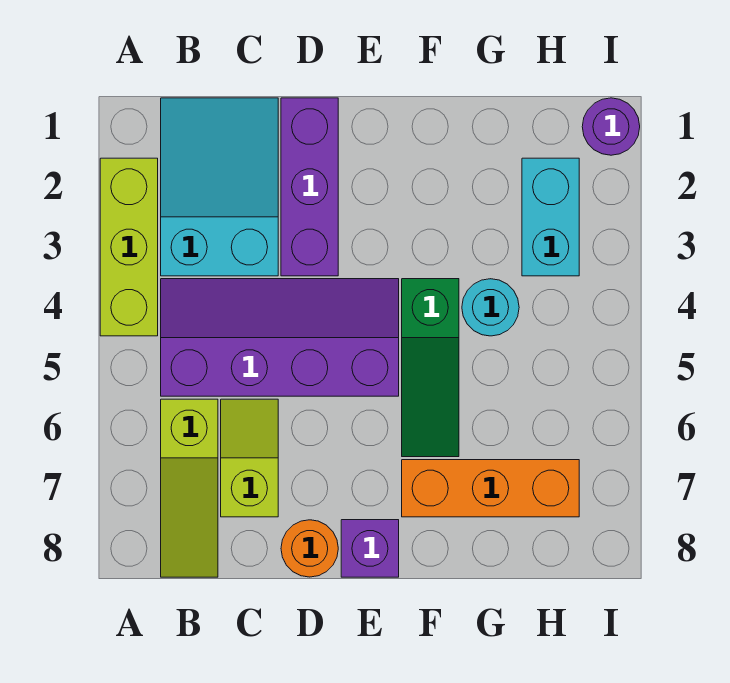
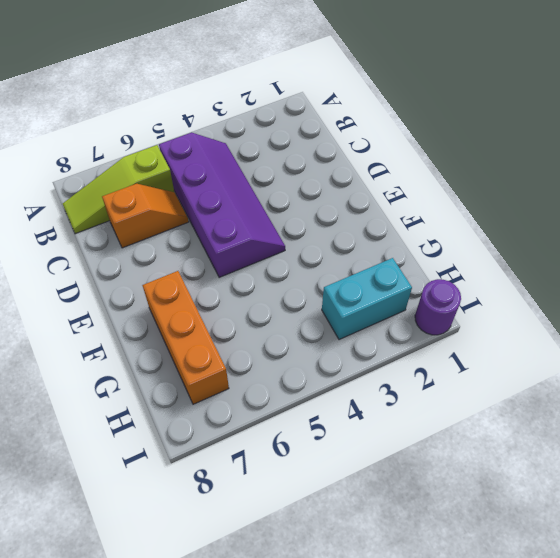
orange slope C6:C7 level 1 top 7 -> lime slope C6:C7 level 1 top 7
none -> lime brick A2:A4 level 1
none -> cyan slope B1:C3 level 1 top 3
none -> purple brick D1:D3 level 1

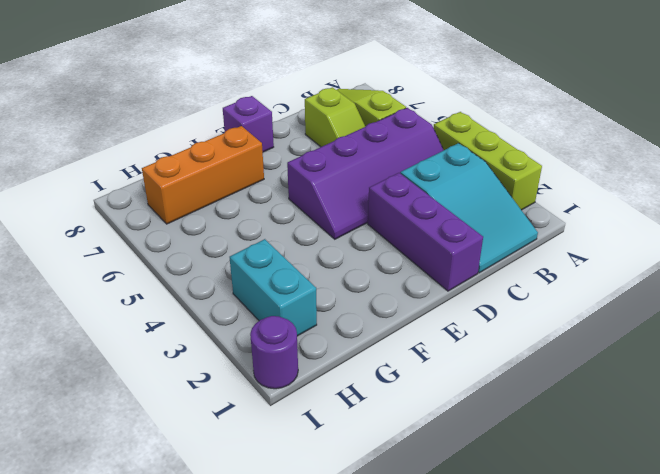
none -> orange round brick D8 level 1
none -> green slope F4:F6 level 1 top 4
none -> cyan round brick G4 level 1

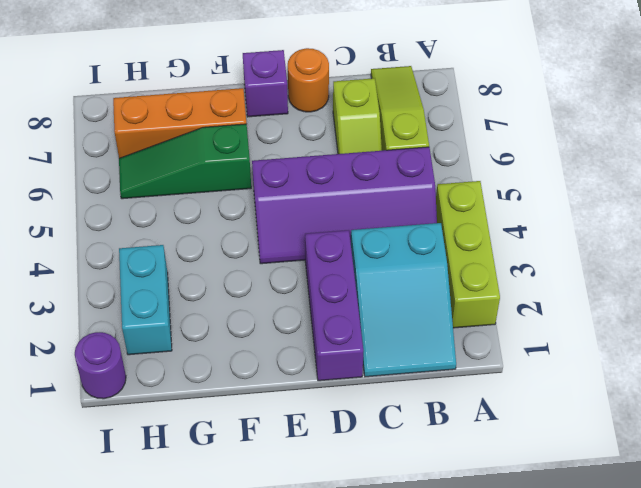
green slope F6:H6 level 1 top F -> green slope F4:F6 level 1 top 4
none -> cyan round brick G4 level 1

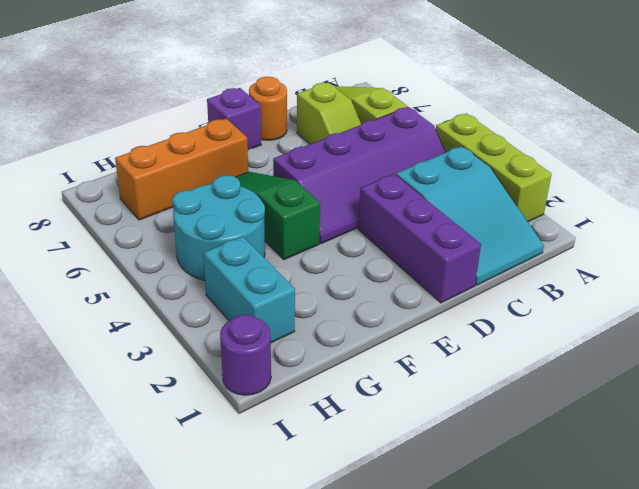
cyan round brick G4:H5 level 1 -> cyan round brick G4 level 1

